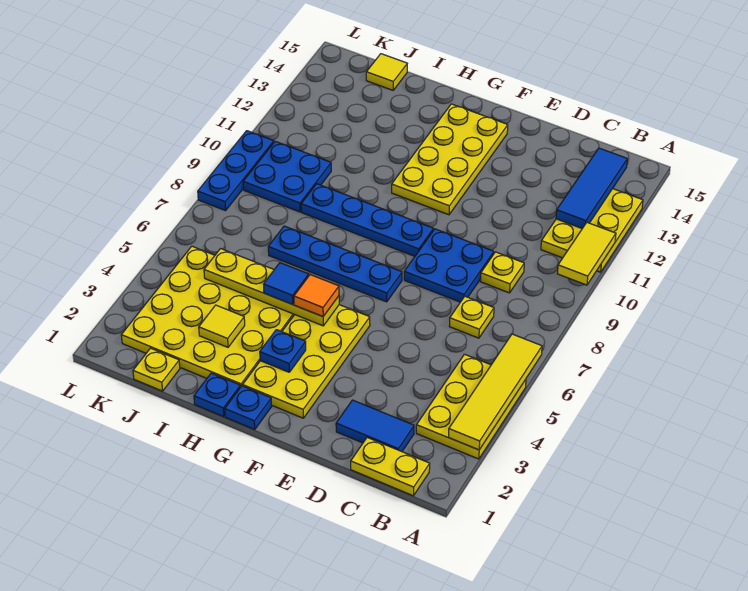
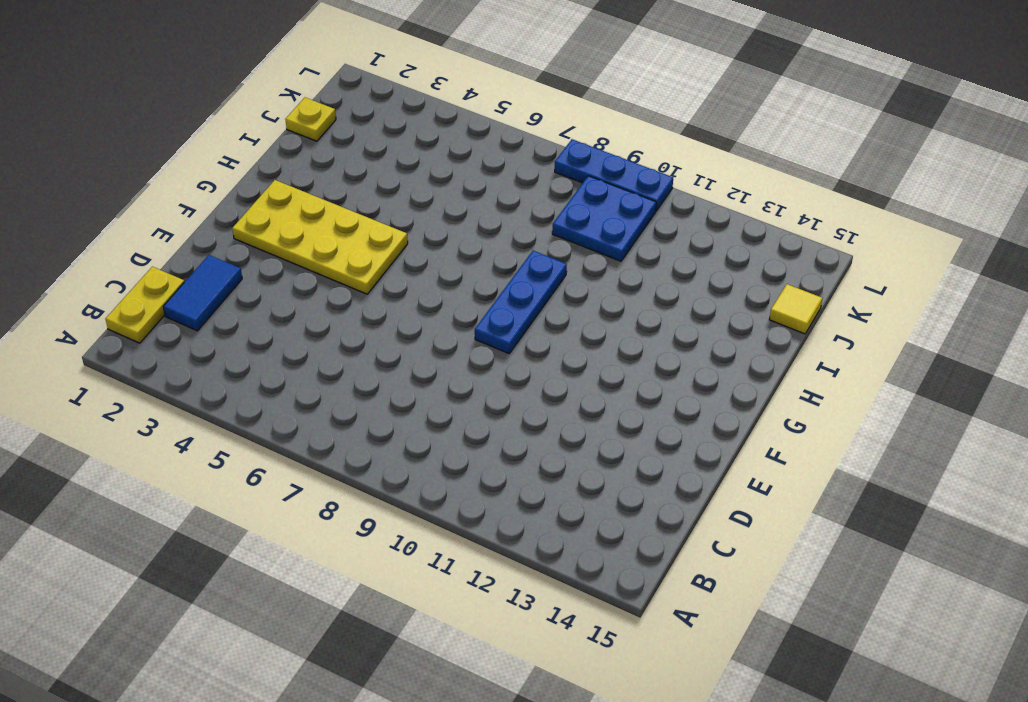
blue plate F9:H9 level 1 -> blue plate F9:I9 level 1
none -> yellow plate A3:B5 level 1
none -> yellow plate A11:B13 level 1
none -> yellow plate C7 level 1

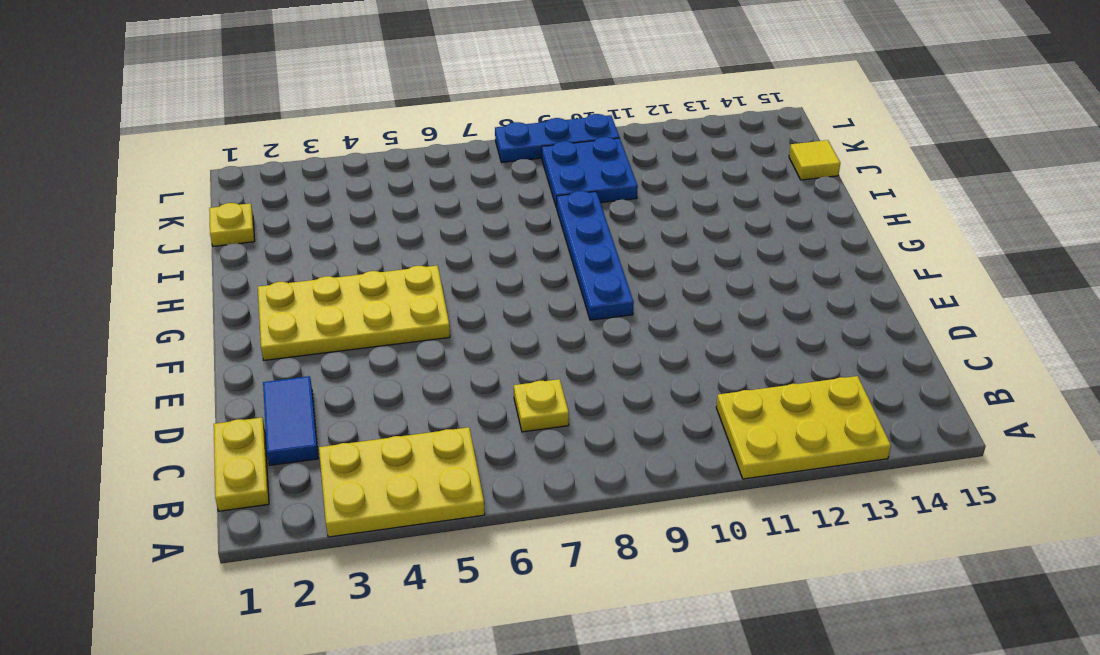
none -> yellow plate C9 level 1
none -> blue plate D8:E9 level 1
none -> blue plate F7:I7 level 1

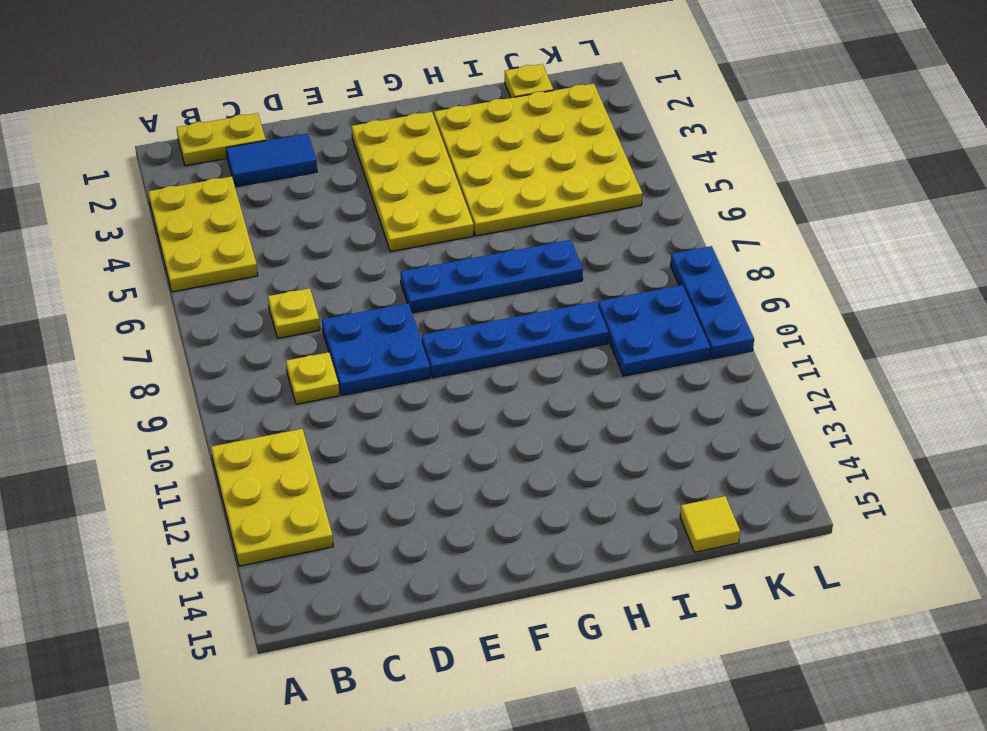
none -> yellow plate F11:G14 level 1
none -> blue plate G1 level 1
none -> blue plate H1 level 1

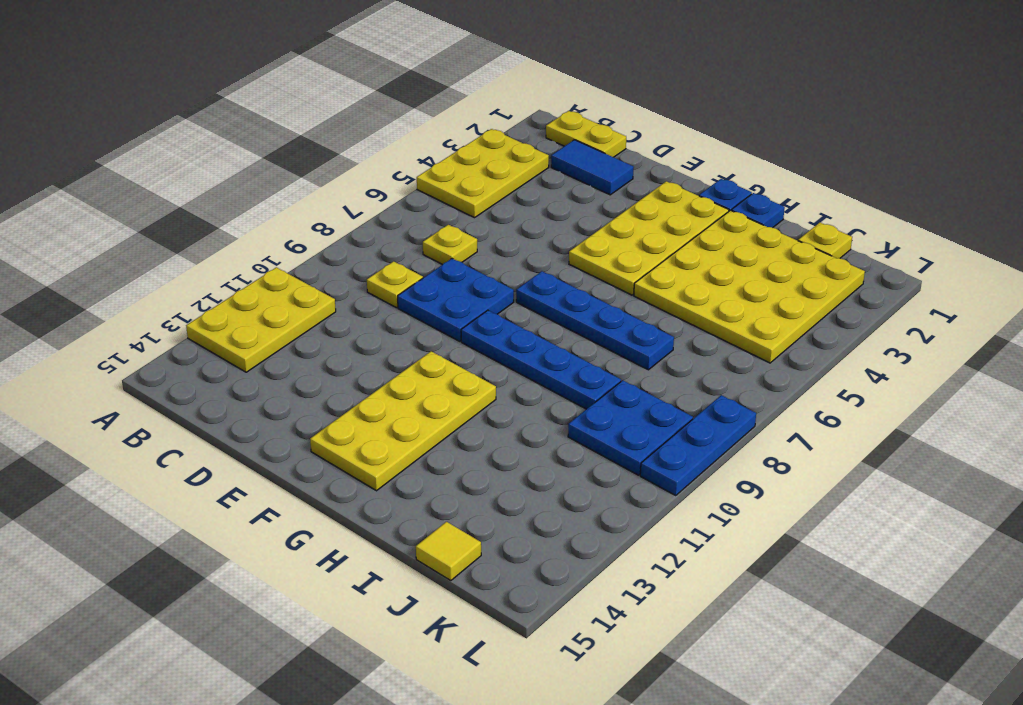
none -> yellow tile A3:A6 level 2
none -> yellow tile A10:A11 level 2
none -> blue tile B12:B14 level 2

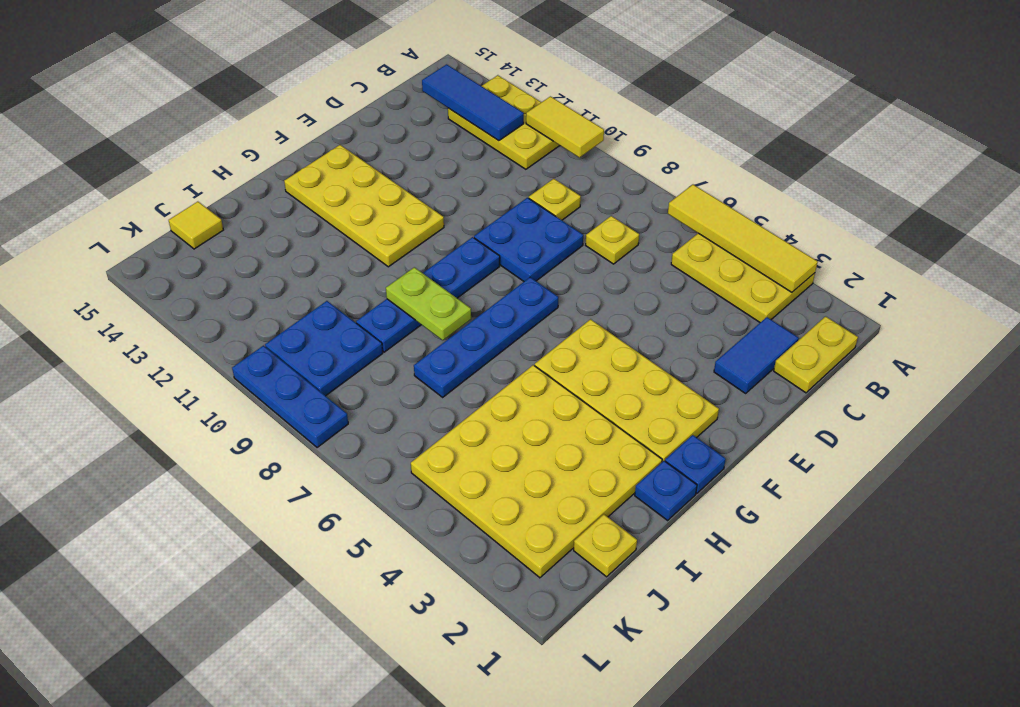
lime plate H8:H9 level 2 -> none
none -> blue plate G3 level 2
none -> yellow plate G5:J5 level 2
none -> yellow tile I3 level 2

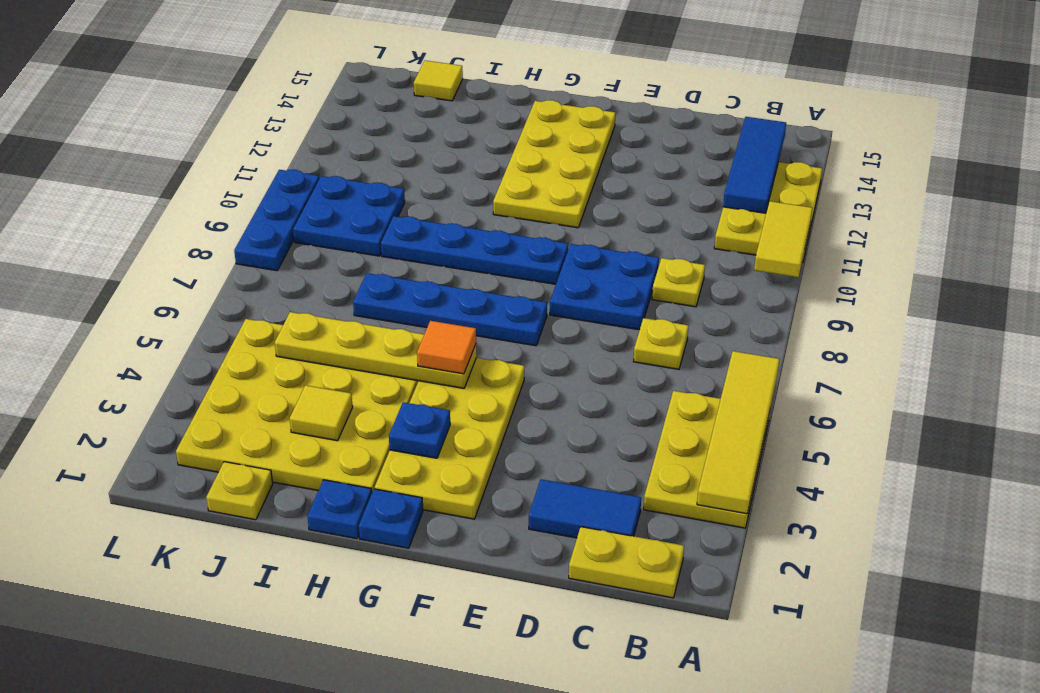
none -> blue tile H5 level 3

